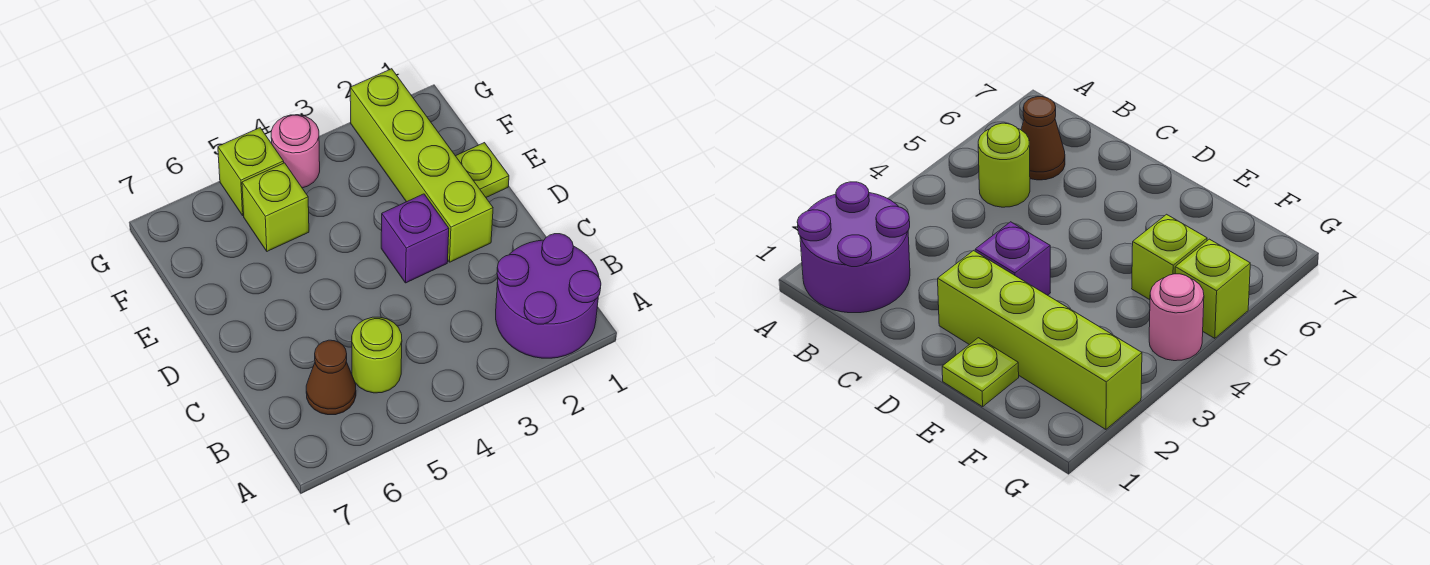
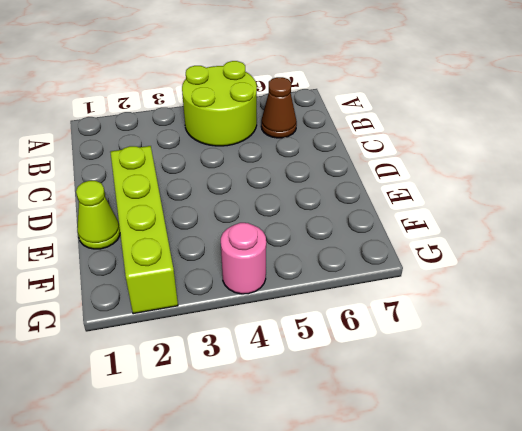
lime round brick A4:B5 level 1 -> lime round brick B5 level 1
lime cone E1 level 1 -> lime plate E1 level 1
none -> purple round brick A1:B2 level 1
none -> purple brick D3 level 1

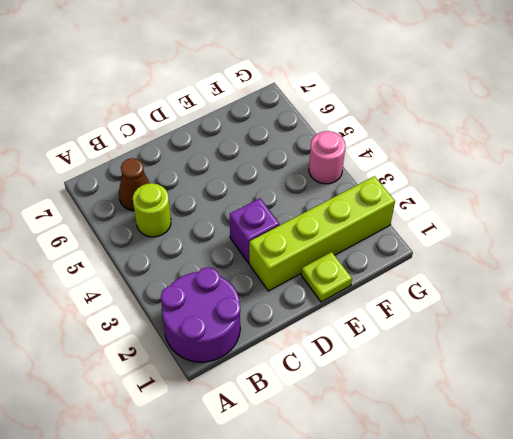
none -> lime brick F5 level 1
none -> lime brick G5 level 1

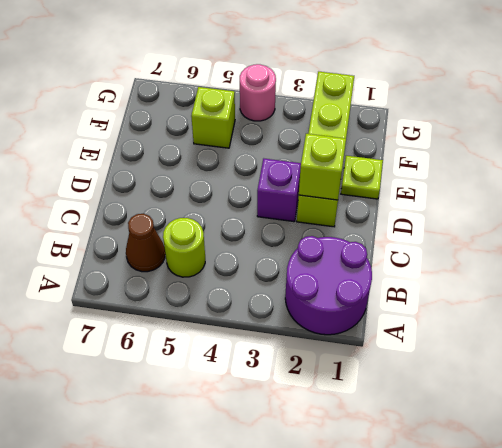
lime brick D2 level 2 -> lime brick G5 level 1

